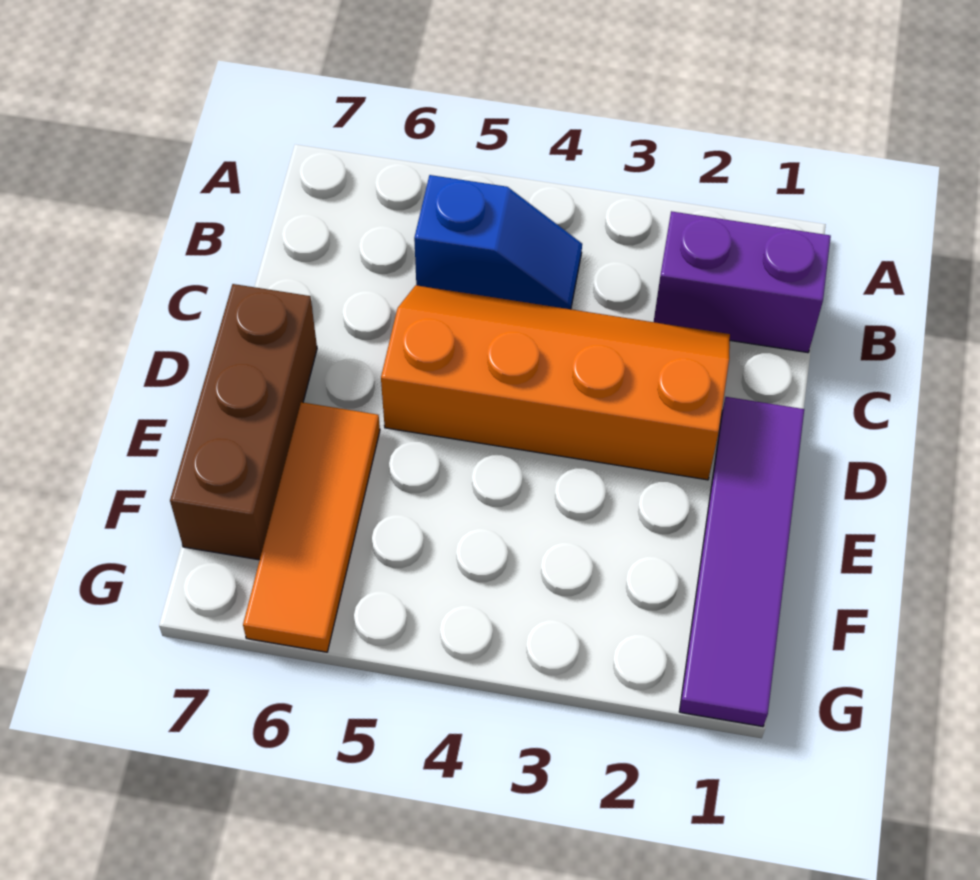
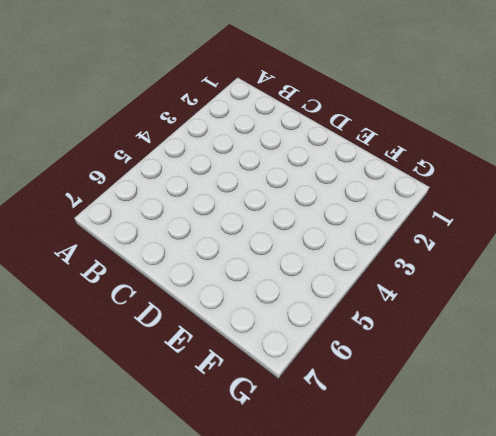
none -> purple brick B1:B2 level 1
none -> blue slope B4:B5 level 1 top 5

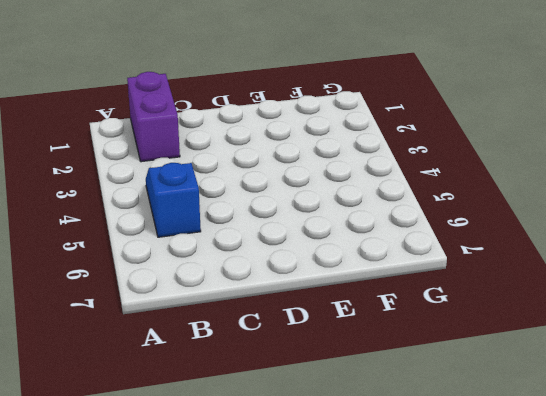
none -> orange slope C2:D5 level 1 top D
none -> purple tile D1:G1 level 1

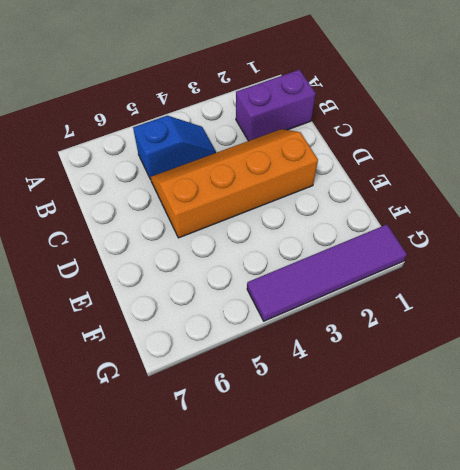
purple tile G1:G4 level 1 -> purple tile D1:G1 level 1
none -> brown brick D7:F7 level 1
none -> orange tile E6:G6 level 1

